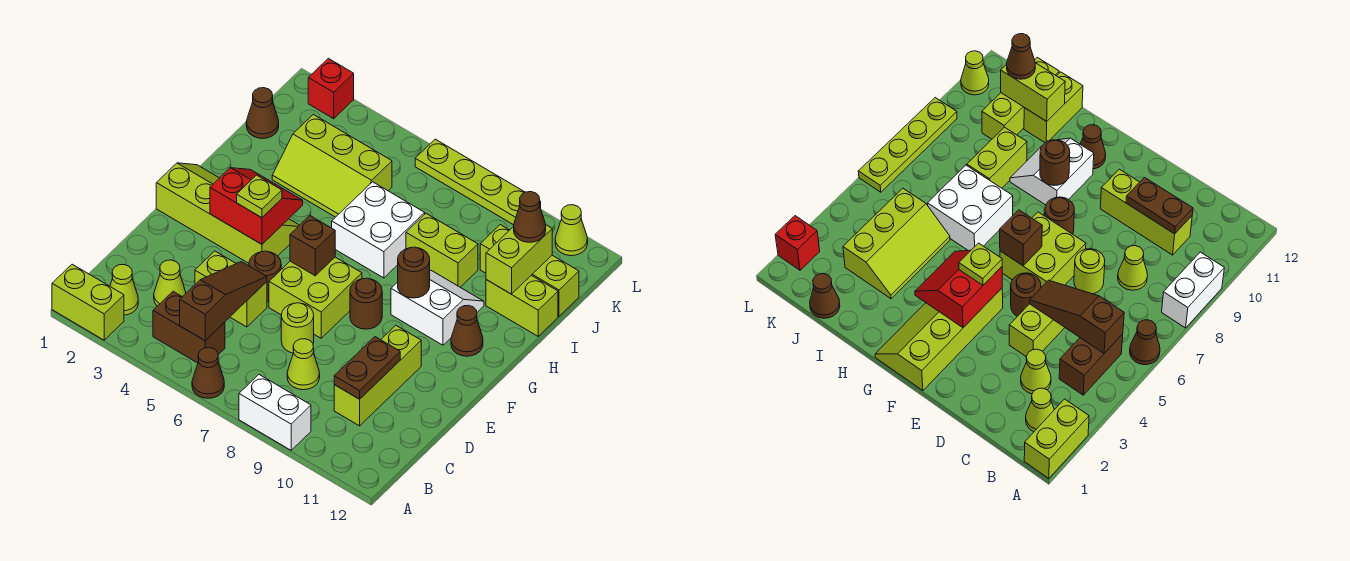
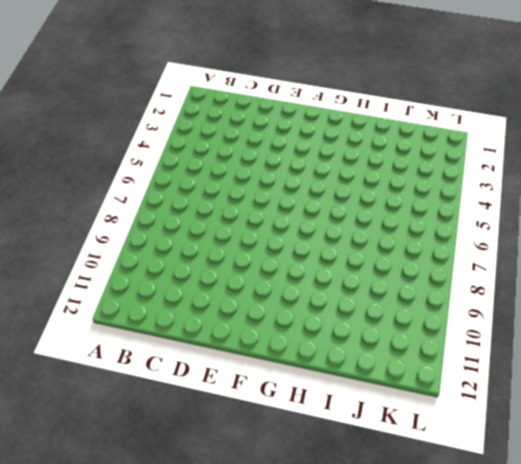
none -> lime brick A1:A2 level 1
none -> brown cone A6 level 1
none -> white brick A8:A9 level 1
none -> lime cone B2 level 1

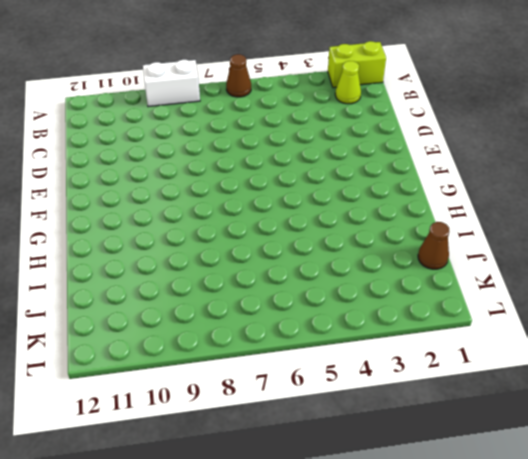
none -> brown brick B4:B5 level 1
none -> lime cone C3 level 1
none -> lime cone C8 level 1
none -> lime brick C10:E10 level 1

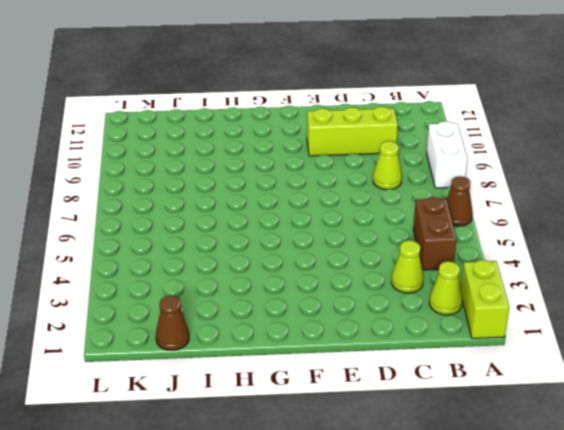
none -> lime brick D4:D5 level 1
none -> lime round brick D7 level 1
none -> brown round brick E5 level 1
none -> lime brick E6:F7 level 1

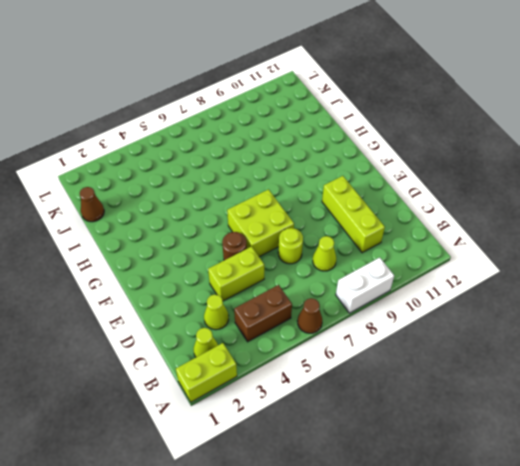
none -> lime slope F1:G4 level 1 top F
none -> brown round brick F8 level 1
none -> white slope G9:H10 level 1 top G
none -> brown cone G11 level 1

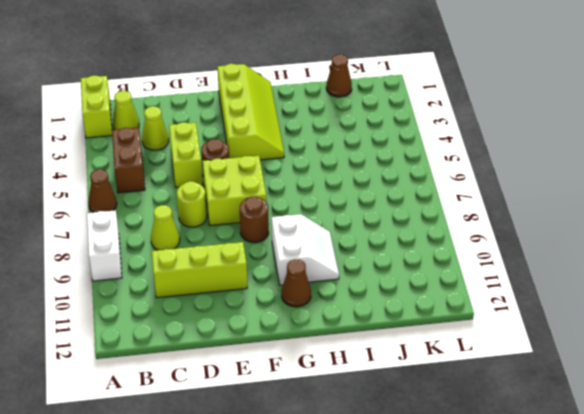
none -> white brick H6:I7 level 1
none -> lime slope I3:J5 level 1 top J
none -> lime brick I8:I9 level 1
none -> lime brick I11:I12 level 1

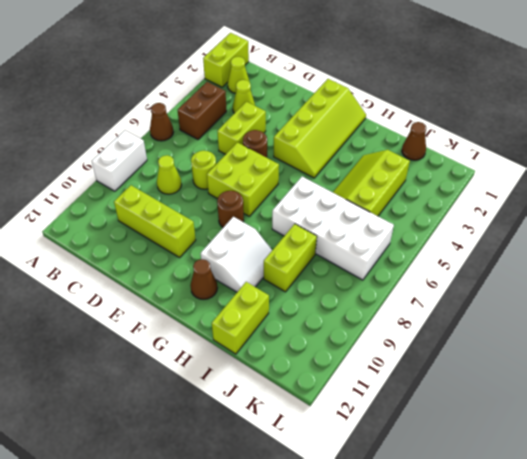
white brick H6:K7 level 1 -> white brick H6:I7 level 1
none -> lime brick J10:J12 level 1
none -> red brick L2 level 1
none -> lime plate L6:L9 level 1
none -> lime cone L11 level 1

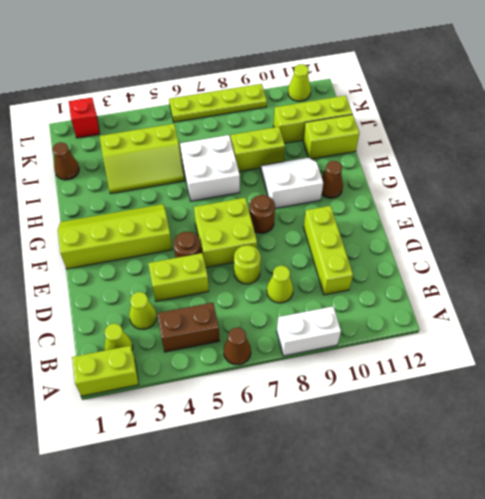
none -> brown slope B5:D5 level 2 top B
none -> brown plate C10:D10 level 2
none -> red slope F3:G4 level 2 top F
none -> brown brick F6 level 2

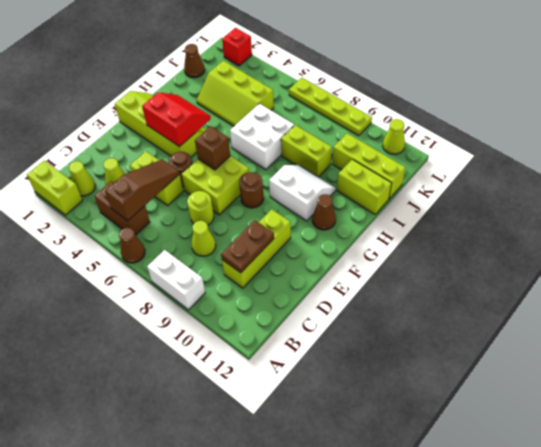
none -> brown round brick G9 level 2
none -> lime brick I11:J11 level 2
none -> lime plate F4 level 3
none -> brown cone J11 level 3

